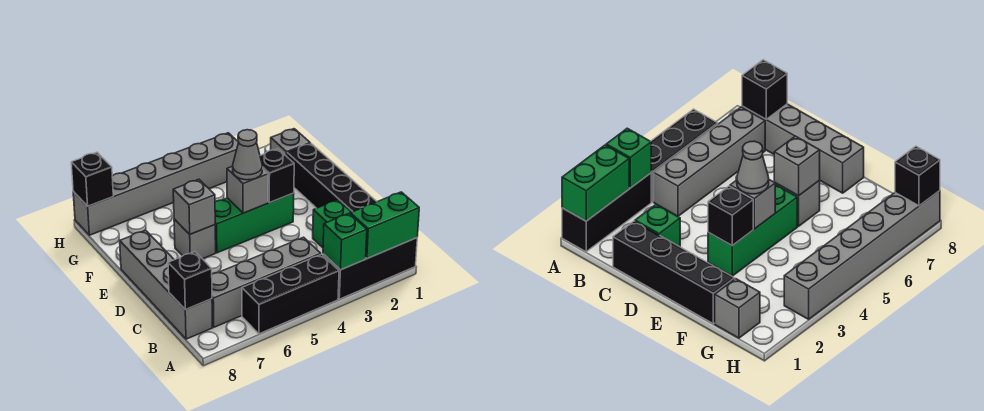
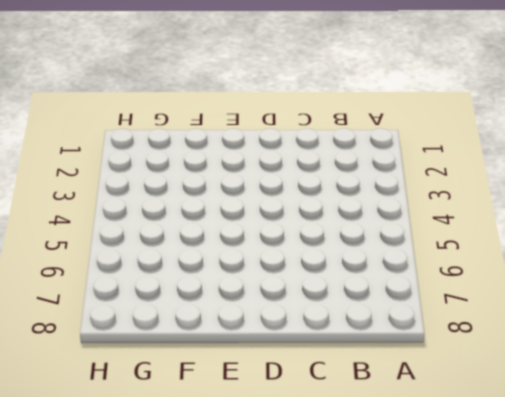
none -> black brick A1:A3 level 1
none -> black brick A4:A6 level 1
none -> grey brick B4:B7 level 1

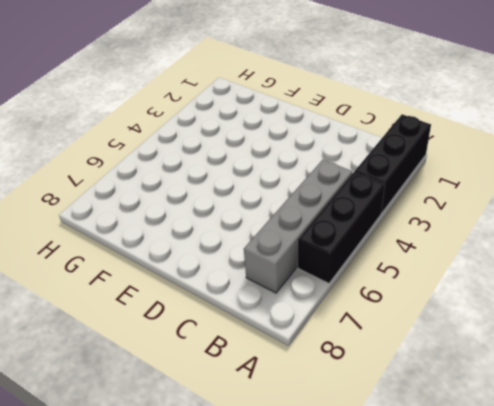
none -> grey brick B8:E8 level 1
none -> black brick C1:F1 level 1
none -> green brick C2 level 1

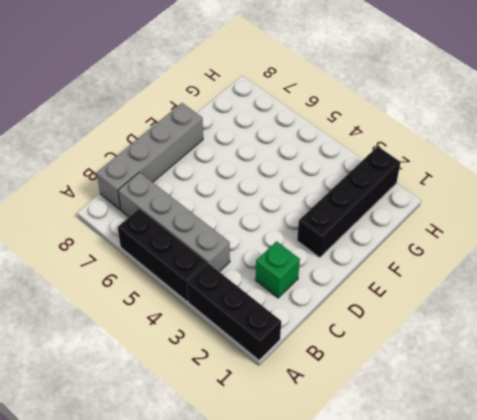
black brick E2:H2 level 1 -> black brick C1:F1 level 1
none -> green brick E3:E5 level 1
none -> grey brick E6 level 1
none -> grey brick G1 level 1

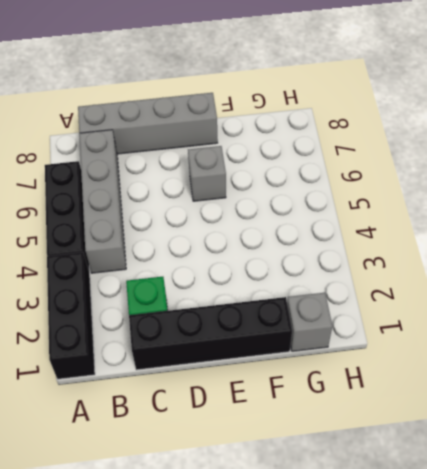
none -> green brick E3:E5 level 1
none -> grey brick H3:H8 level 1
none -> green brick A1:A2 level 2

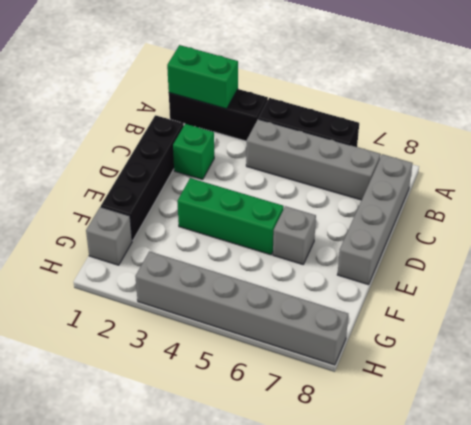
none -> green brick A3 level 2
none -> black brick B8 level 2
none -> black brick E3 level 2

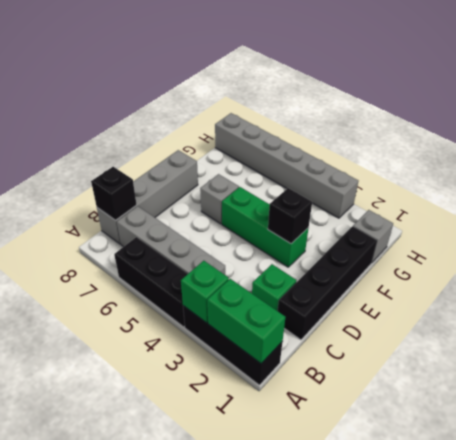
none -> grey brick E4 level 2
none -> grey brick E6 level 2
none -> black brick H8 level 2

